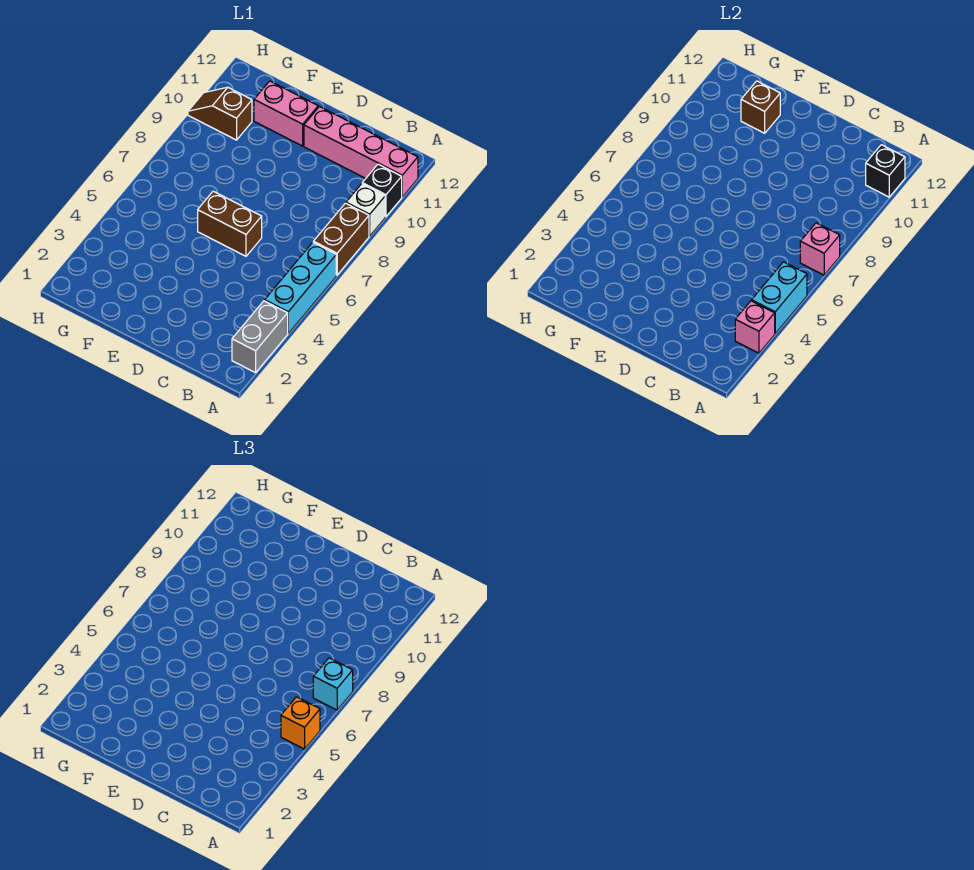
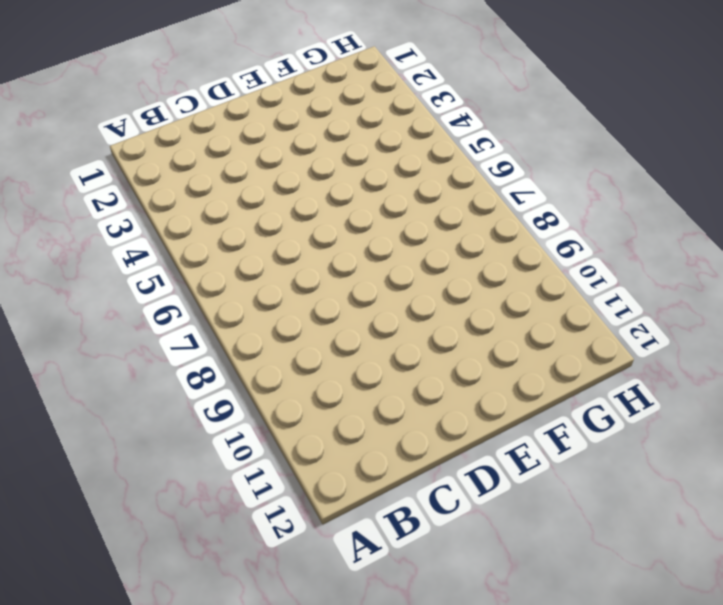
none -> grey brick A2:A3 level 1
none -> cyan brick A4:A6 level 1
none -> brown brick A7:A8 level 1

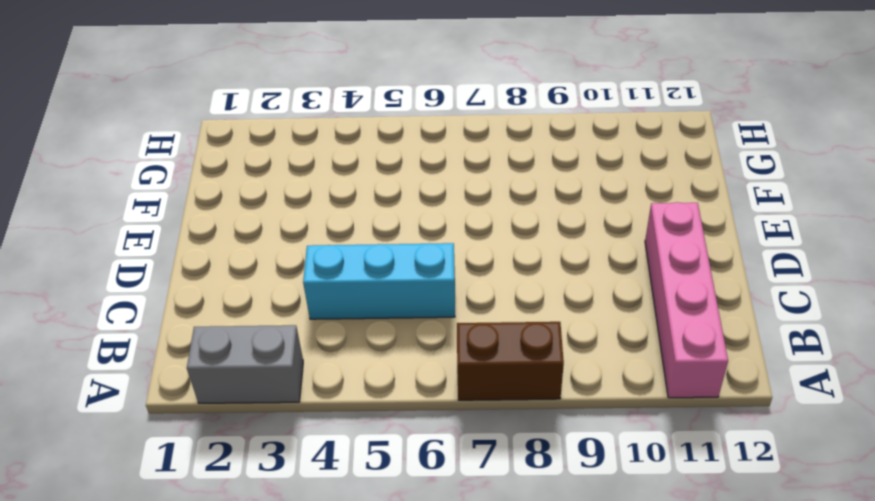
cyan brick C4:C6 level 1 -> cyan brick A4:A6 level 1
none -> white brick A9 level 1
none -> black brick A10 level 1
none -> brown brick D6:E6 level 1

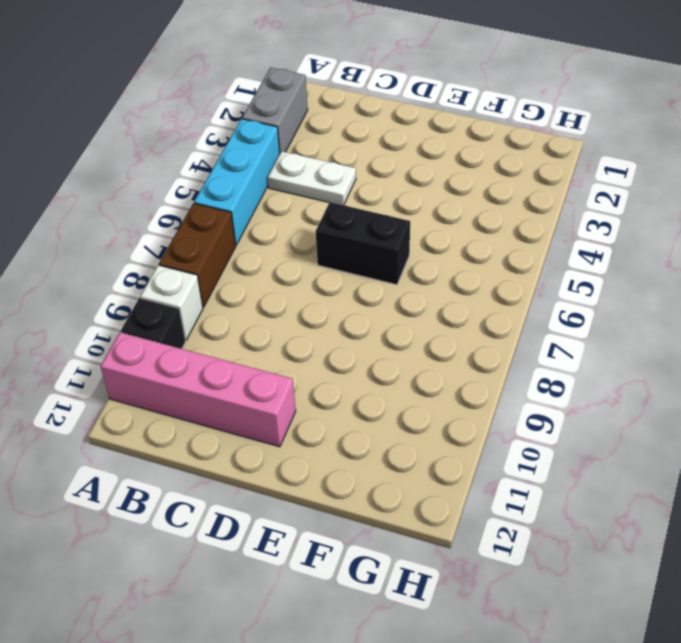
white plate B4:C4 level 1 -> none
black brick D6:E6 level 1 -> brown brick D6:E6 level 1
none -> pink brick E11:F11 level 1
none -> brown slope G10:H10 level 1 top G
none -> pink brick A3 level 2

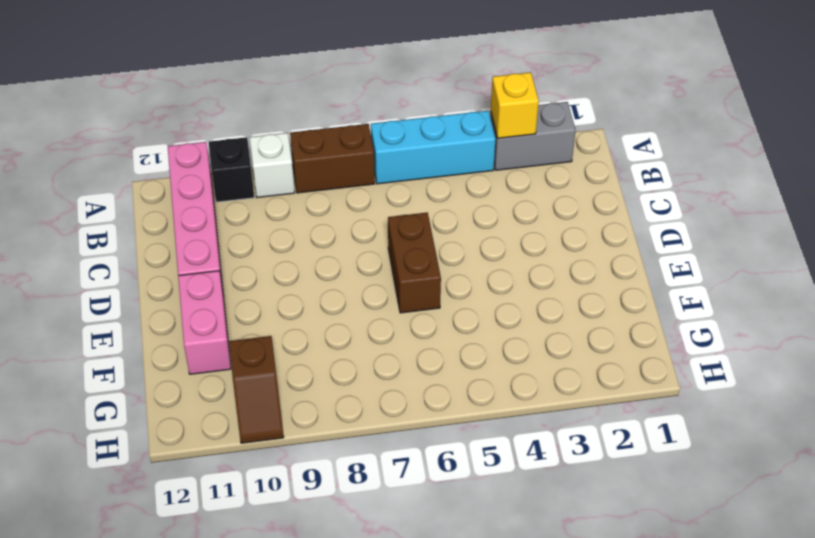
yellow brick A3 level 2 -> pink brick A3 level 2
none -> cyan brick A4:A5 level 2
none -> pink brick A7 level 2
none -> black brick A11 level 2

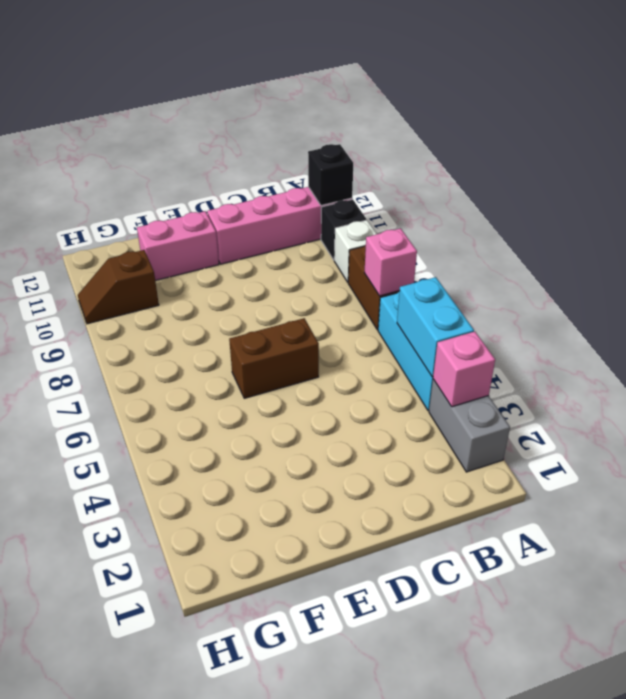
none -> brown brick F11 level 2
none -> orange brick A5 level 3
none -> cyan brick A7 level 3

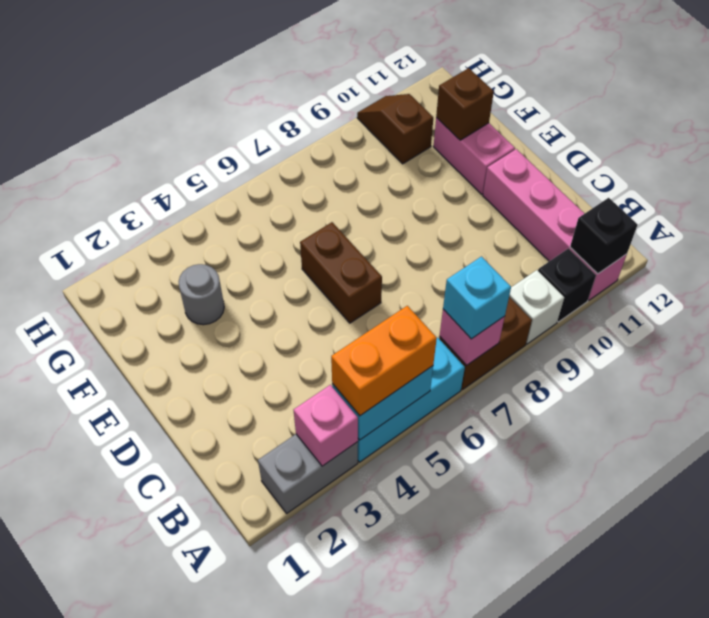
orange brick A4:A5 level 3 -> orange brick A5 level 3
grey round brick F3 level 1 -> none

